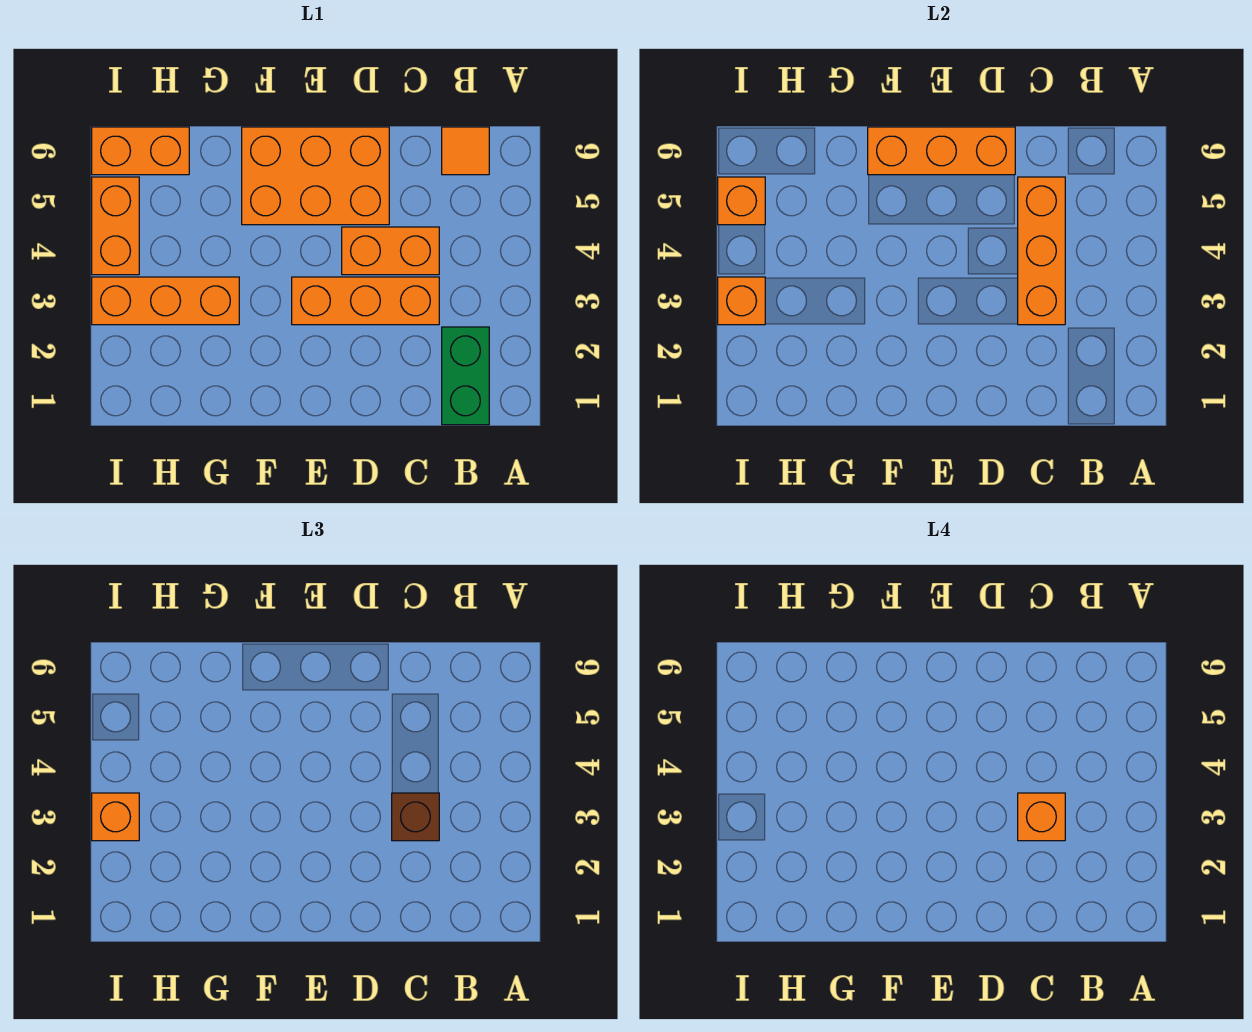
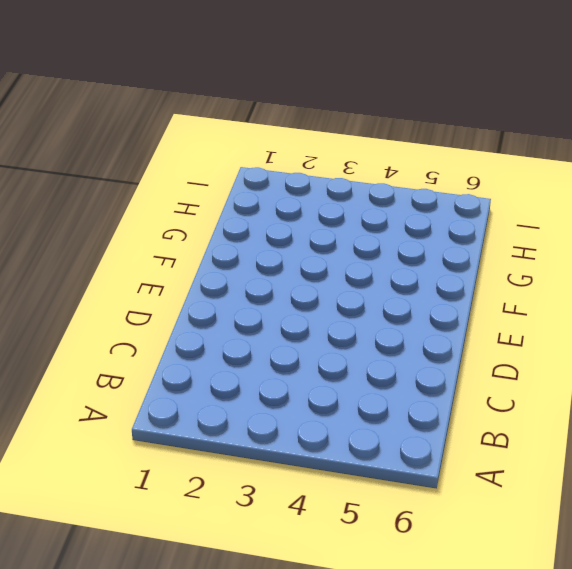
none -> green brick B1:B2 level 1
none -> orange tile B6 level 1
none -> orange brick C3:E3 level 1

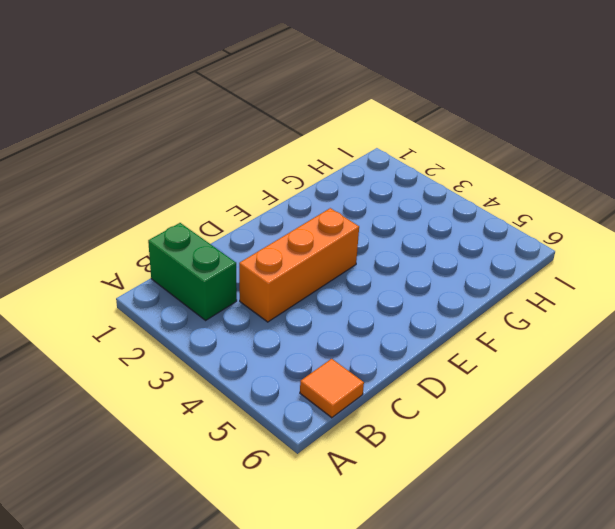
none -> orange brick C4:D4 level 1
none -> orange brick D5:F6 level 1
none -> orange brick G3:I3 level 1

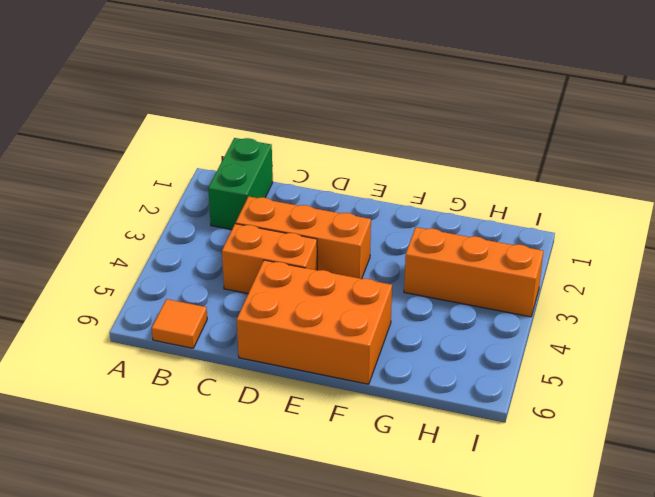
none -> orange brick H6:I6 level 1
none -> orange brick I4:I5 level 1
none -> orange brick C3:C5 level 2

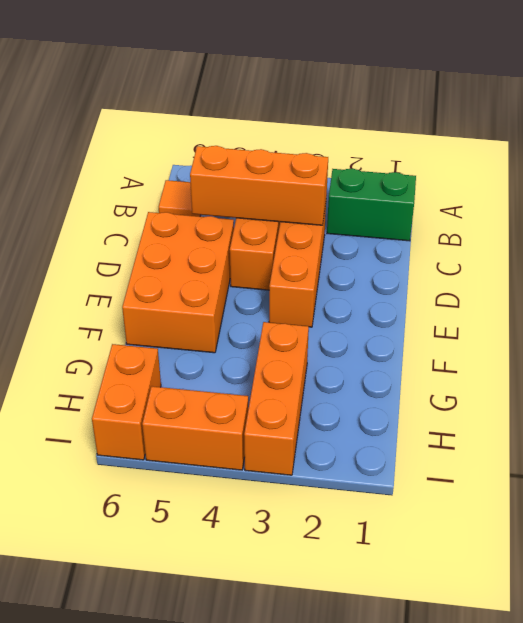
none -> orange brick D6:F6 level 2
none -> orange brick I3 level 2
none -> orange brick I5 level 2

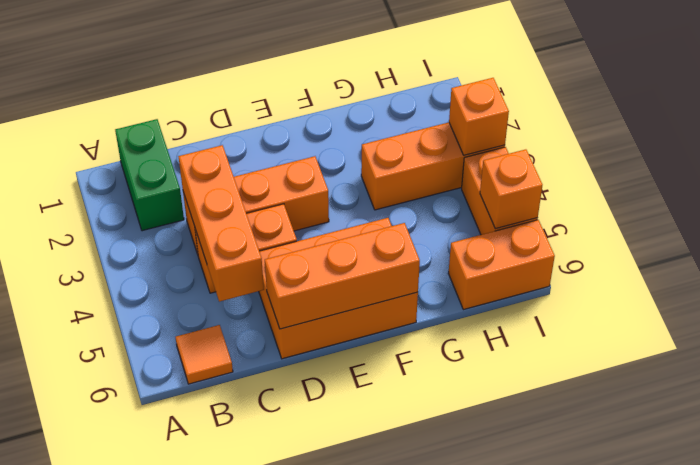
none -> brown brick C3 level 3
none -> orange brick I3 level 3
none -> orange brick C3 level 4

